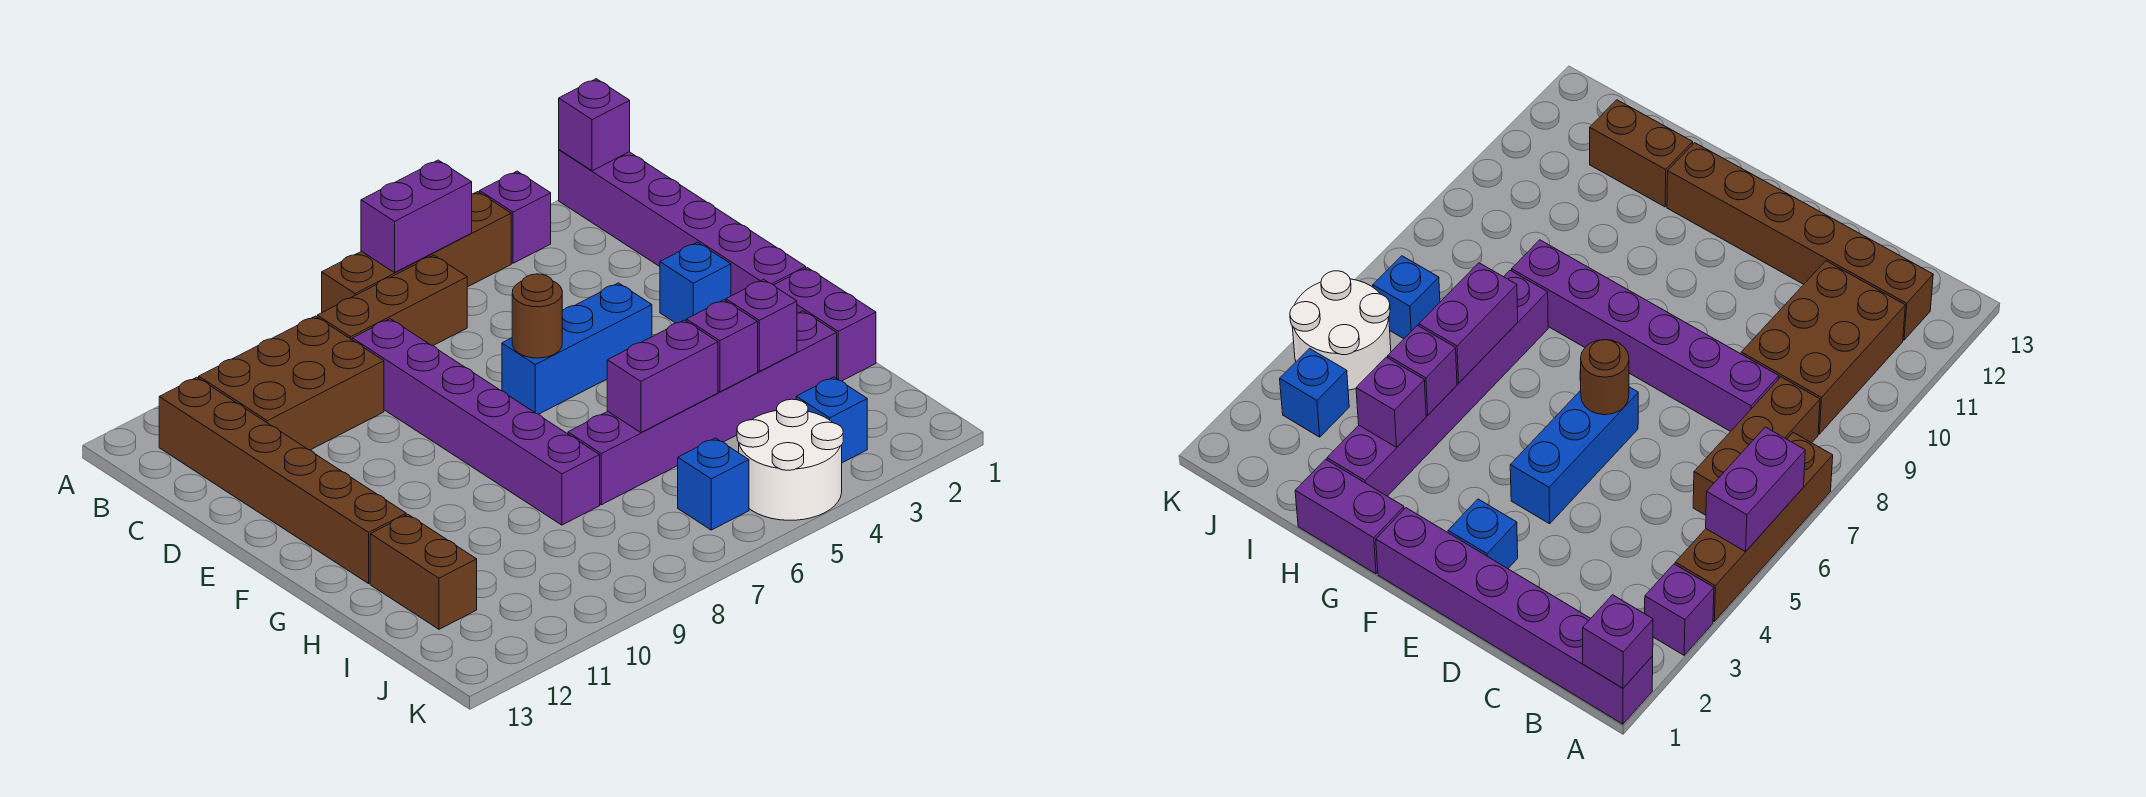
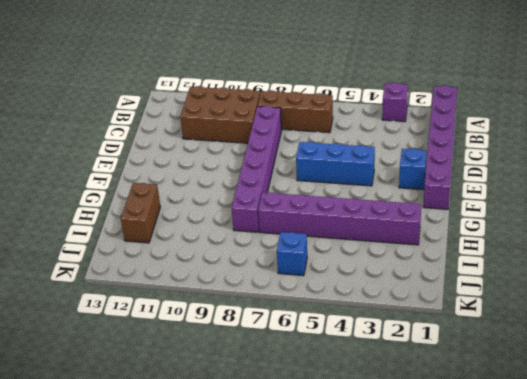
none -> brown brick A4:A7 level 1
none -> brown brick B12:G12 level 1
none -> purple brick G1:H1 level 1

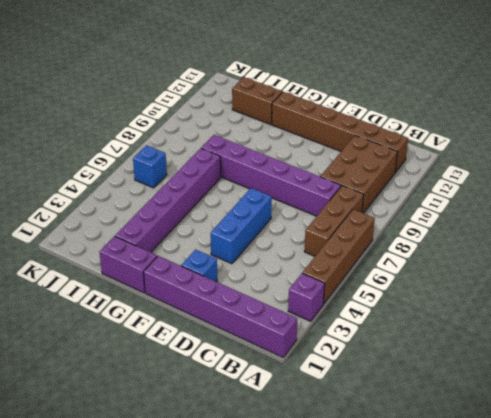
none -> blue brick J3 level 1
none -> white round brick J4:K5 level 1
none -> purple brick A1 level 2

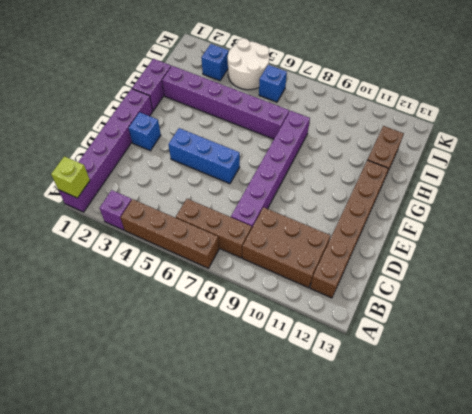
lime brick A1 level 2 -> purple brick A1 level 2
none -> purple brick A5:A6 level 2
none -> brown round brick E6 level 2
none -> purple brick H3 level 2

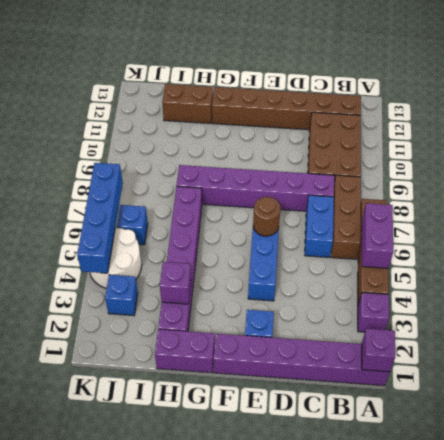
blue brick C6:C7 level 1 -> none
blue brick K4:K7 level 2 -> none
none -> purple brick H4 level 2
none -> purple brick H5:H6 level 2

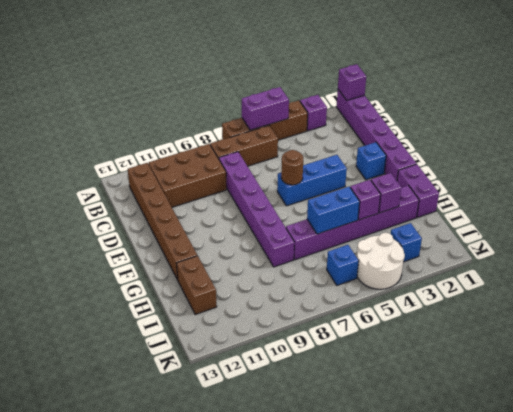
blue brick H5:H6 level 2 -> purple brick H5:H6 level 2

